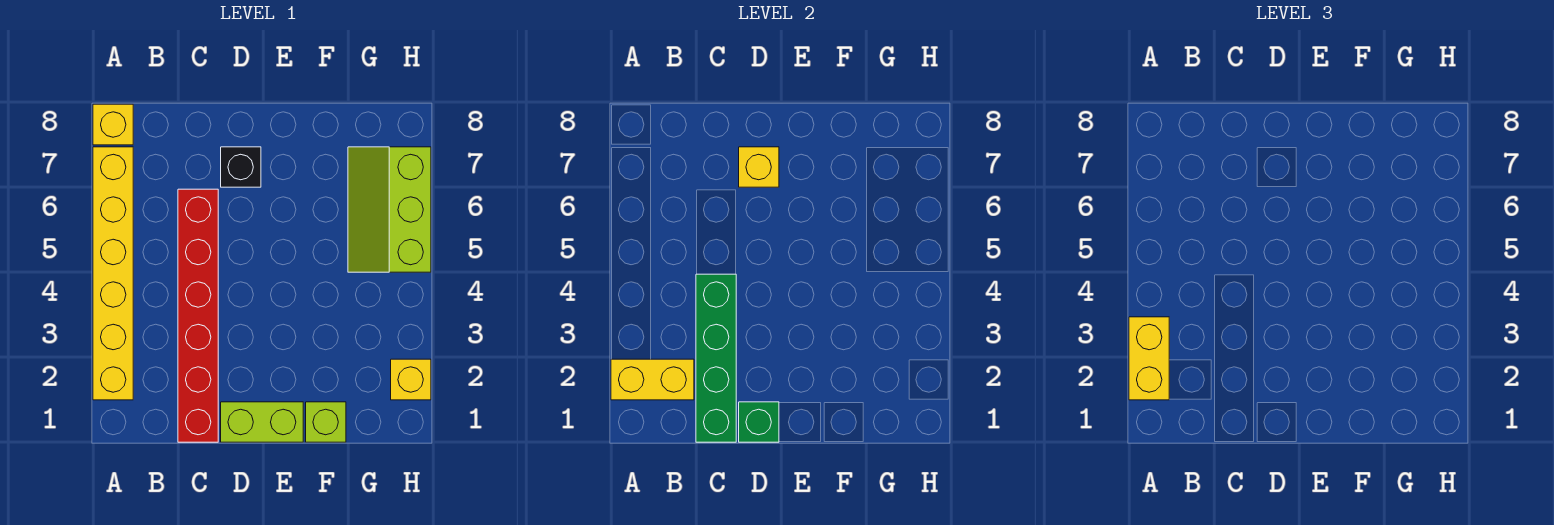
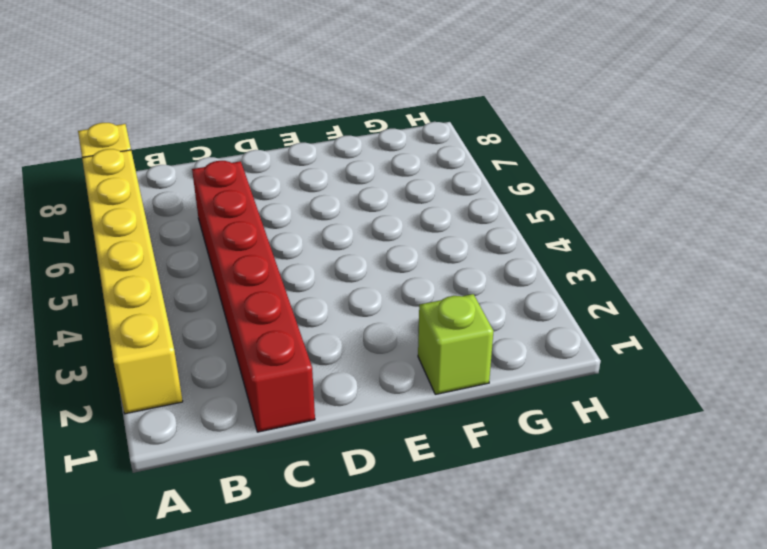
none -> lime brick D1:E1 level 1
none -> black brick D7 level 1
none -> lime slope G5:H7 level 1 top H

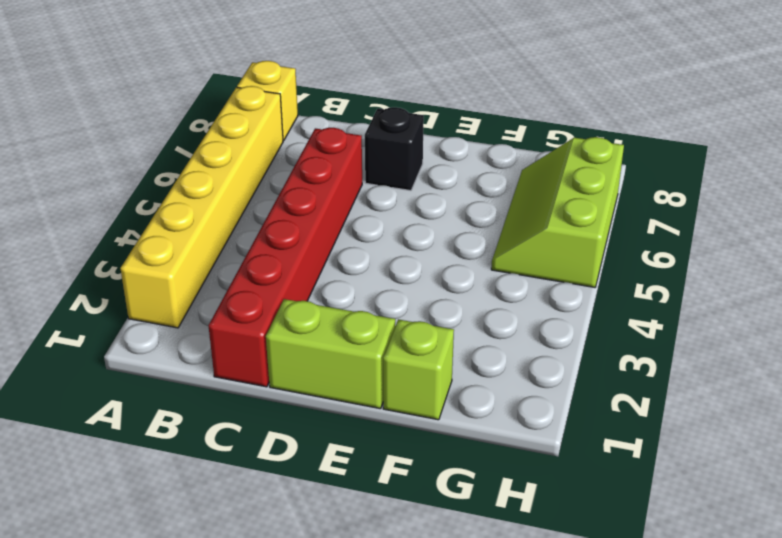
none -> yellow brick H2 level 1
none -> yellow brick A2:B2 level 2
none -> green brick C1:C4 level 2

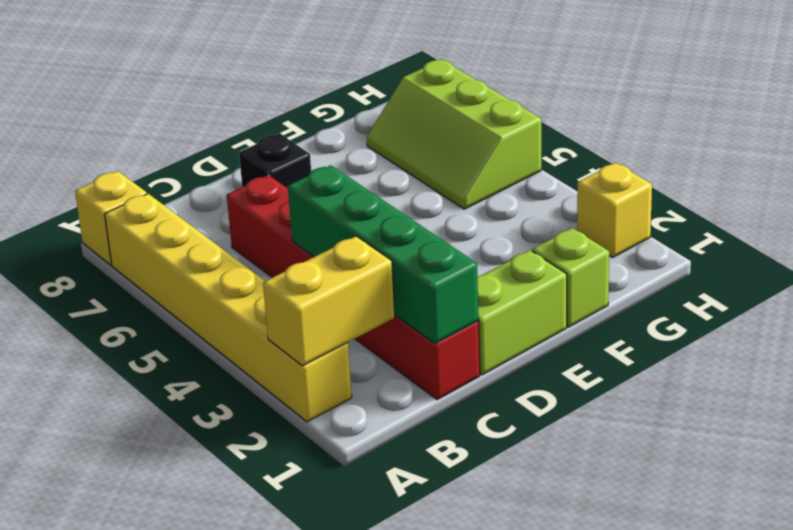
none -> green brick D1 level 2
none -> yellow brick D7 level 2
none -> yellow brick A2:A3 level 3

